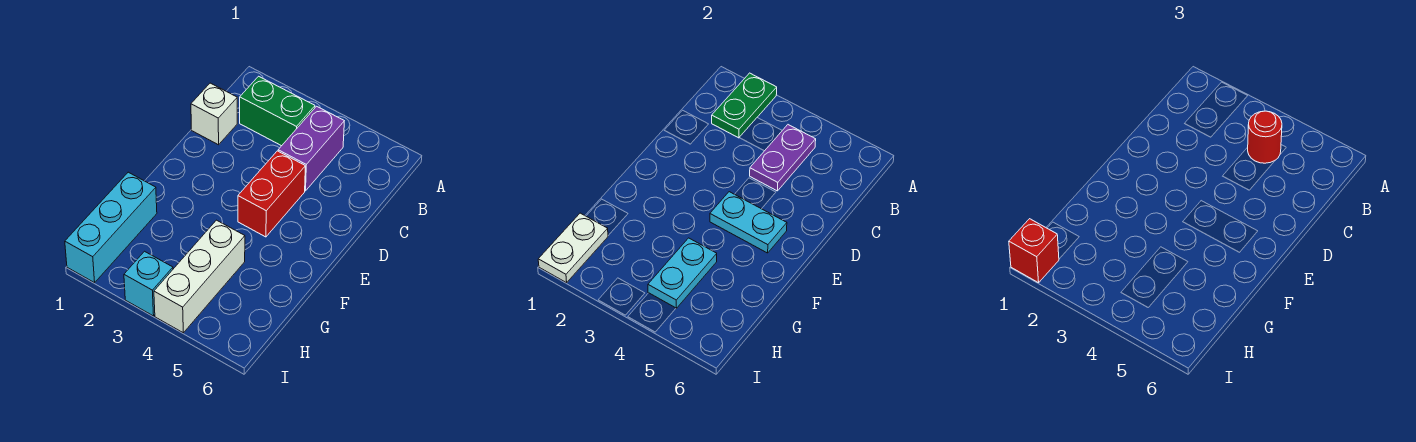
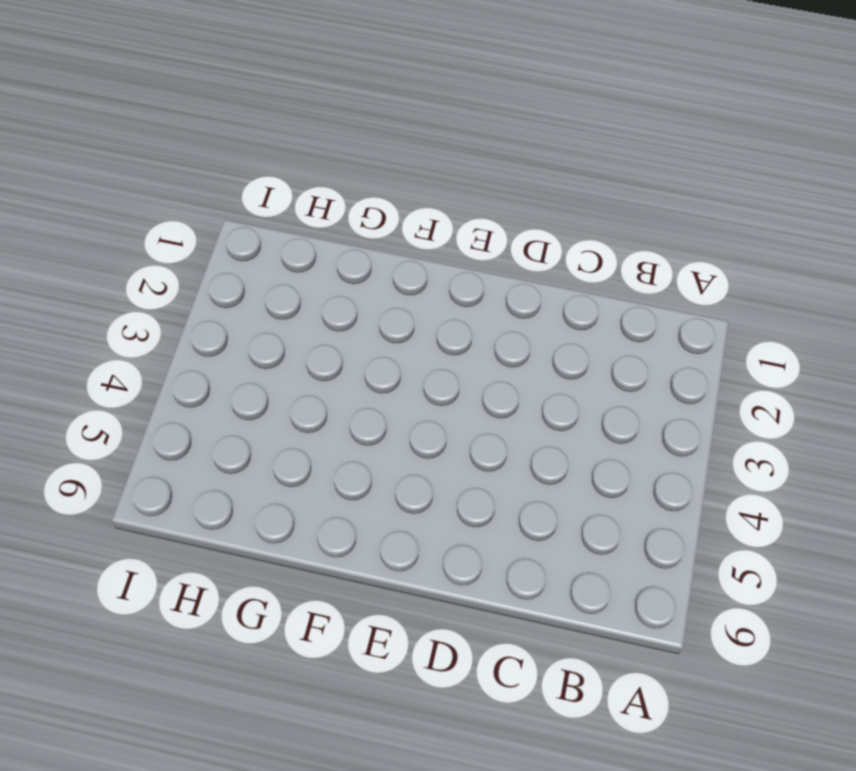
none -> green brick B2:B3 level 1
none -> purple brick B4:C4 level 1
none -> white brick C1 level 1

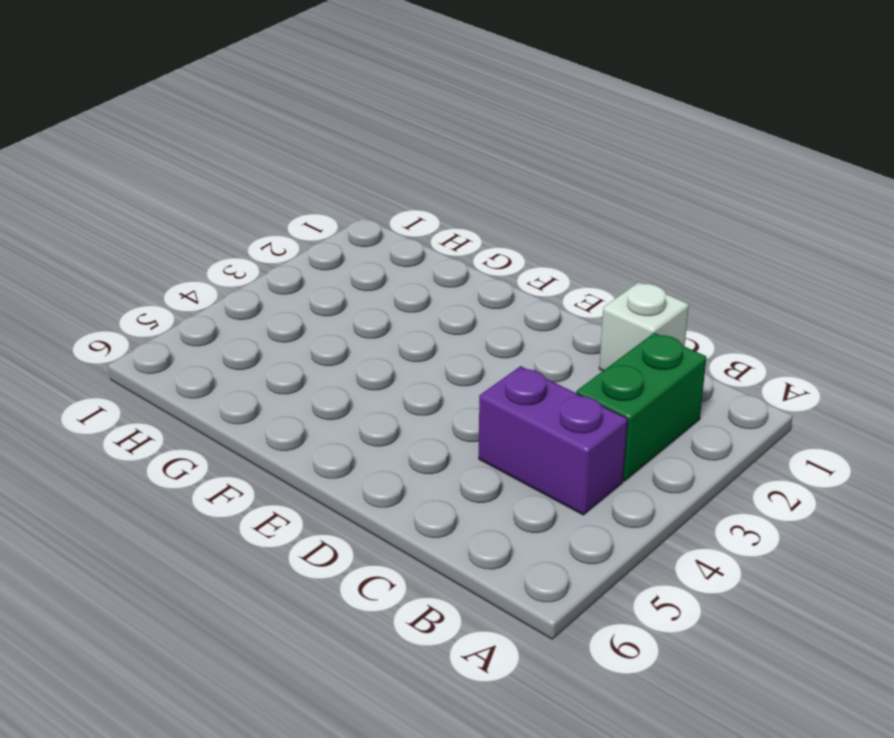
none -> red brick D4:E4 level 1
none -> cyan brick G1:I1 level 1
none -> white brick G4:I4 level 1

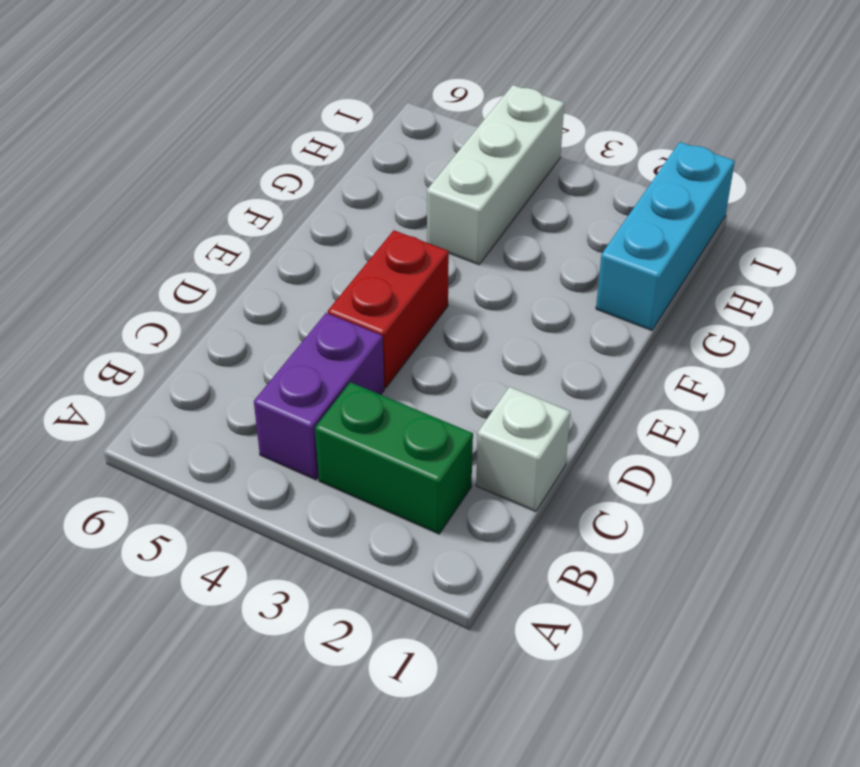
none -> cyan brick I3 level 1
none -> green plate A2:B2 level 2
none -> purple plate B4:C4 level 2

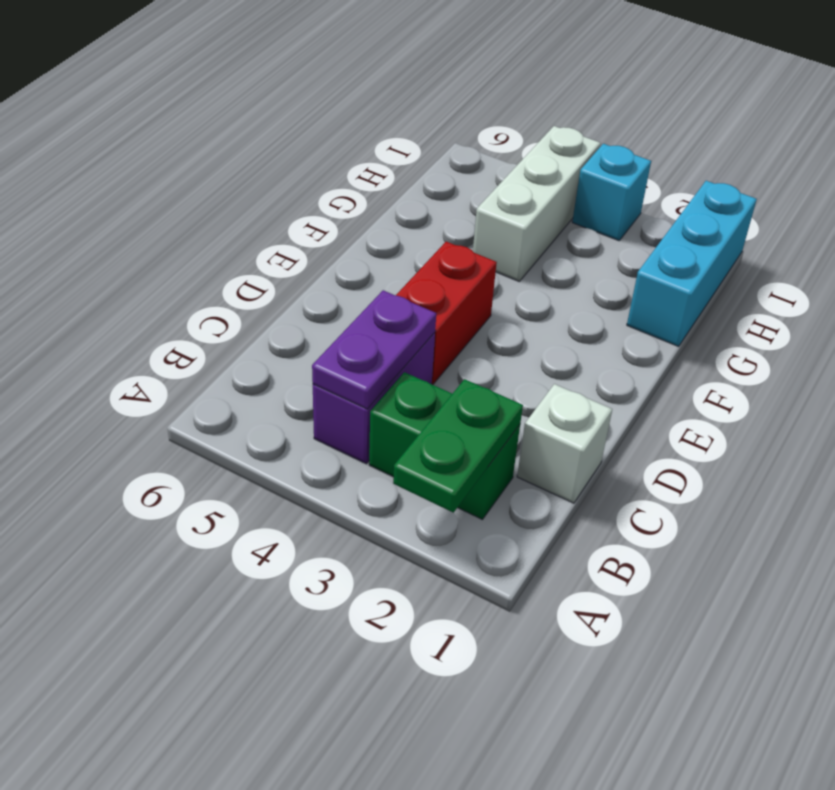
none -> cyan plate E4:E5 level 2
none -> cyan plate G4:H4 level 2
none -> white plate H1:I1 level 2

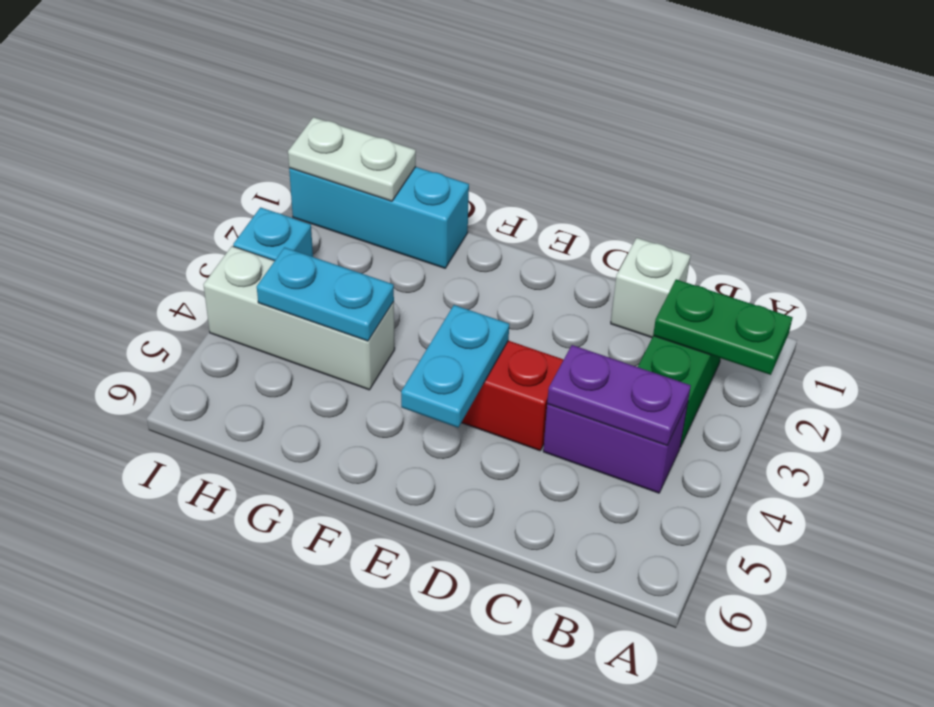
none -> red round brick B4 level 3
none -> red brick I1 level 3

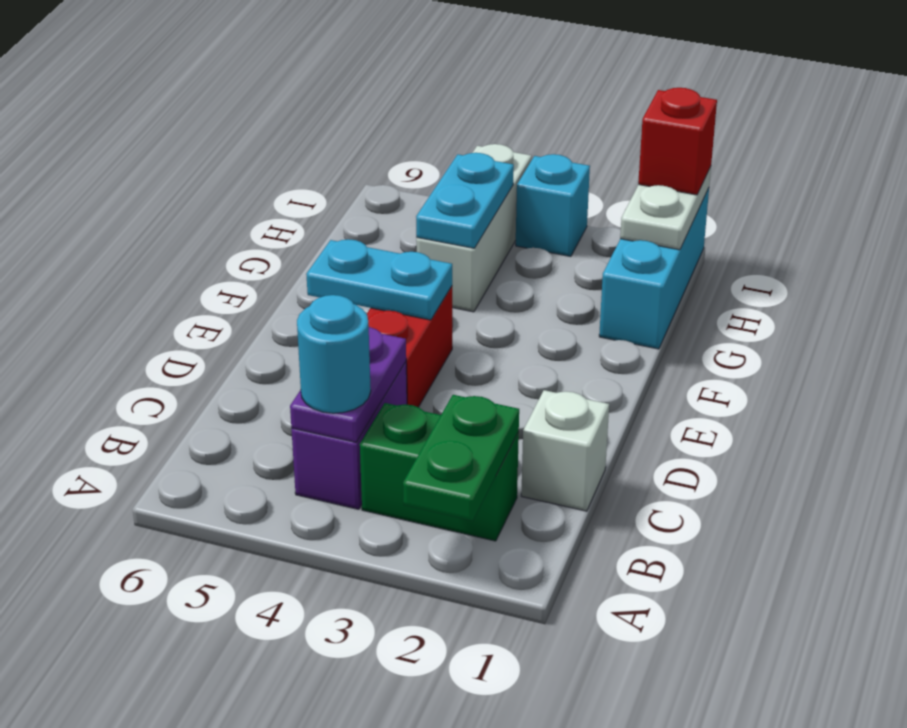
cyan round brick B4 level 3 -> red round brick B4 level 3

